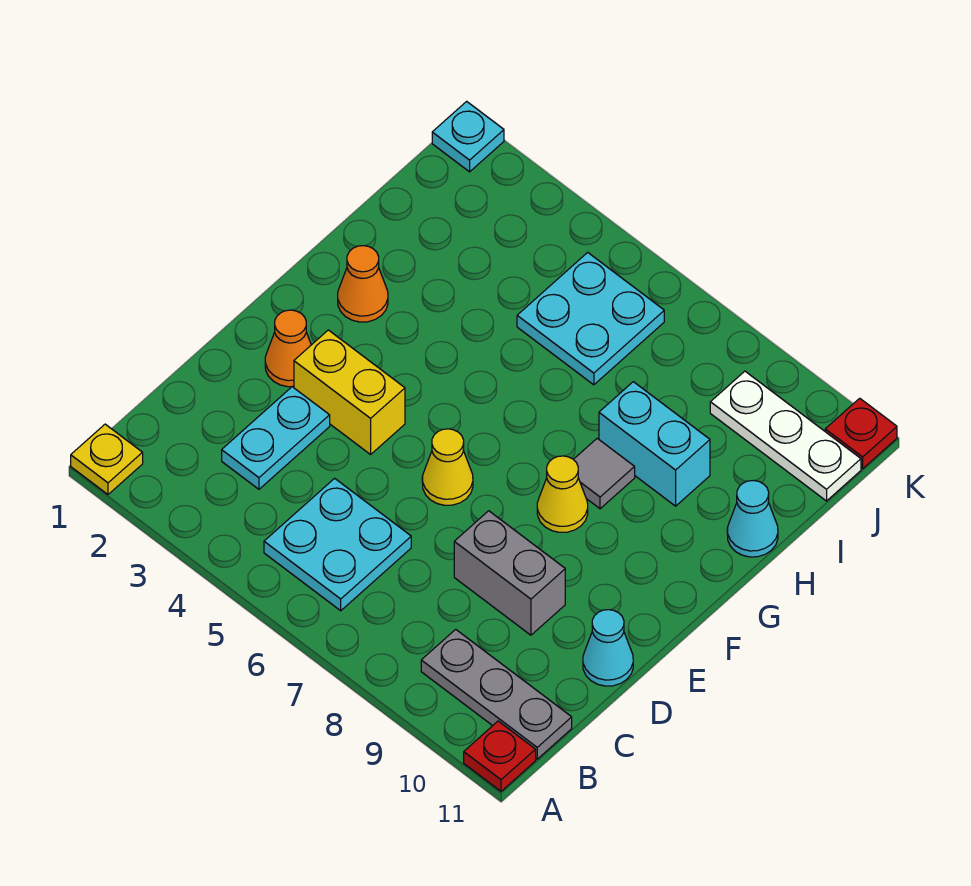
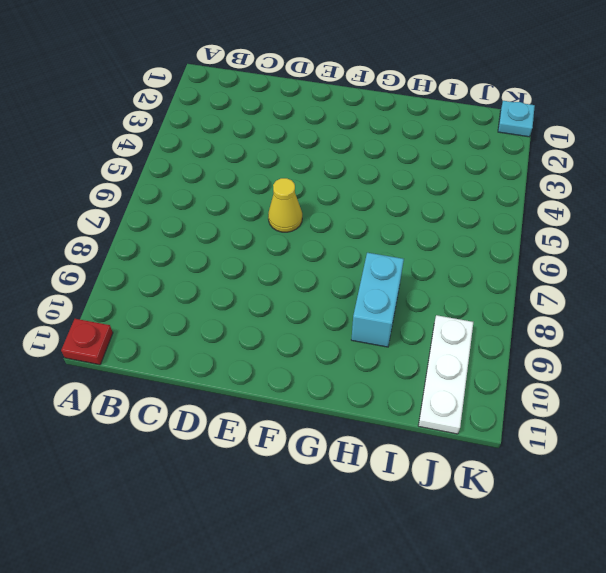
none -> yellow plate A1 level 1
none -> cyan plate B5:C6 level 1
none -> grey plate B9:B11 level 1

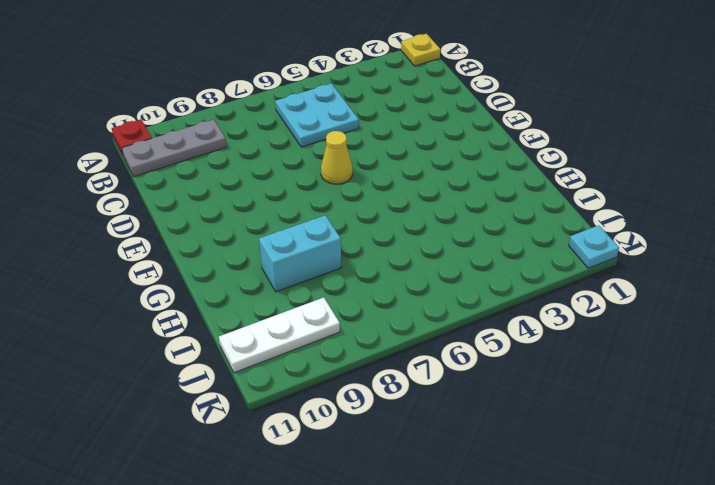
none -> cyan plate C3:D3 level 1
none -> grey brick D8:D9 level 1
none -> cyan cone D11 level 1

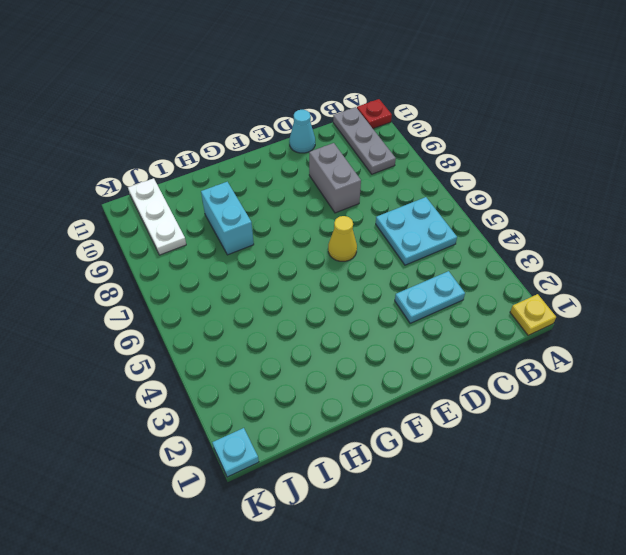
none -> orange cone E2 level 1
none -> yellow brick E3:E4 level 1
none -> yellow cone F8 level 1

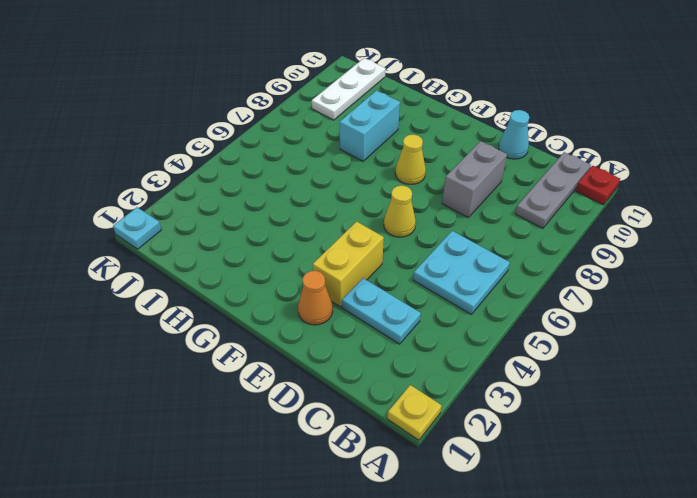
none -> orange cone G2 level 1
none -> grey tile G8 level 1
none -> cyan cone H11 level 1

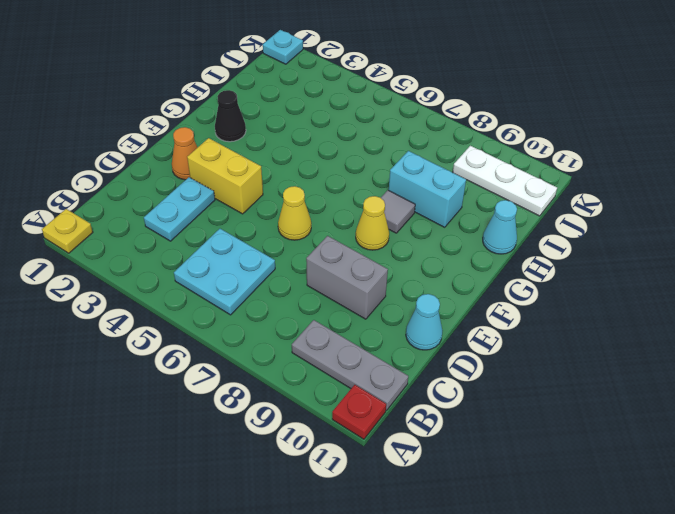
black cone G2 level 1 -> orange cone G2 level 1
none -> cyan plate I5:J6 level 1
none -> red plate K11 level 1

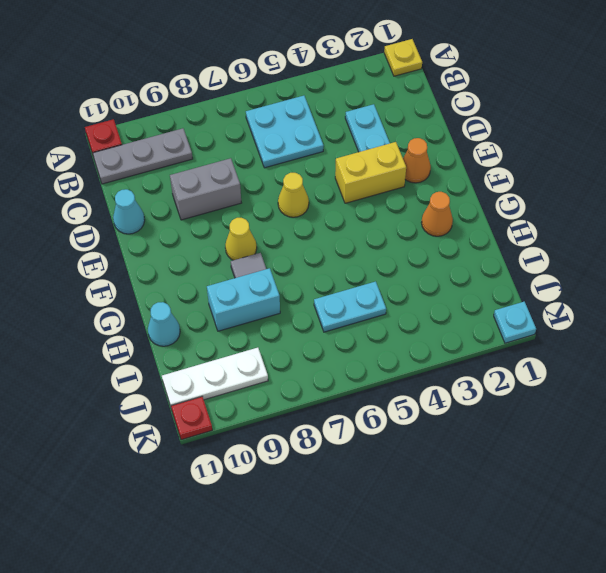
cyan plate I5:I6 level 1 -> cyan plate I5:J6 level 1

